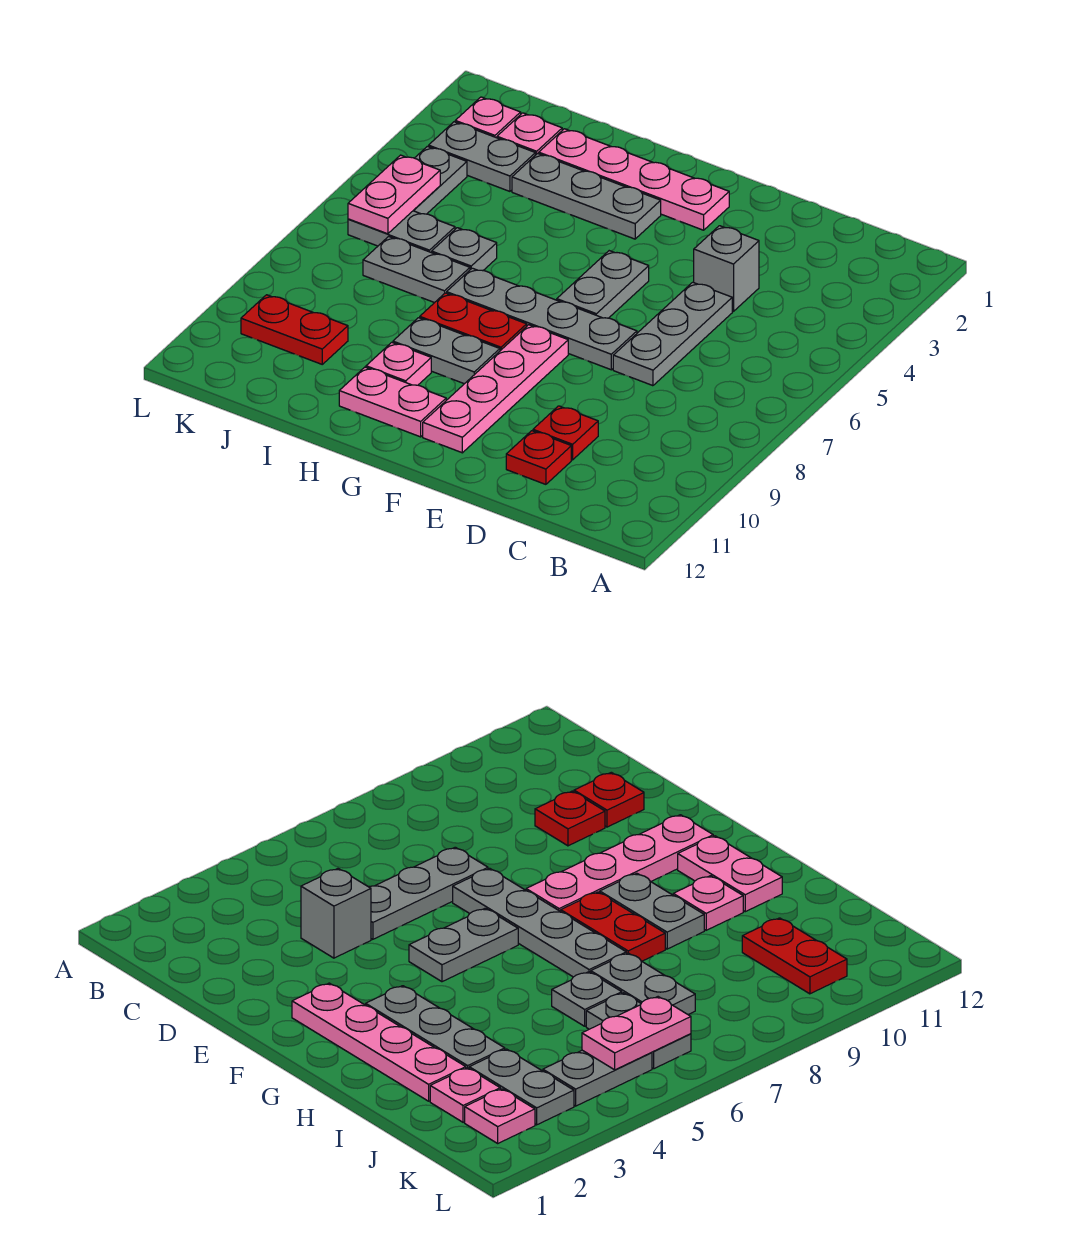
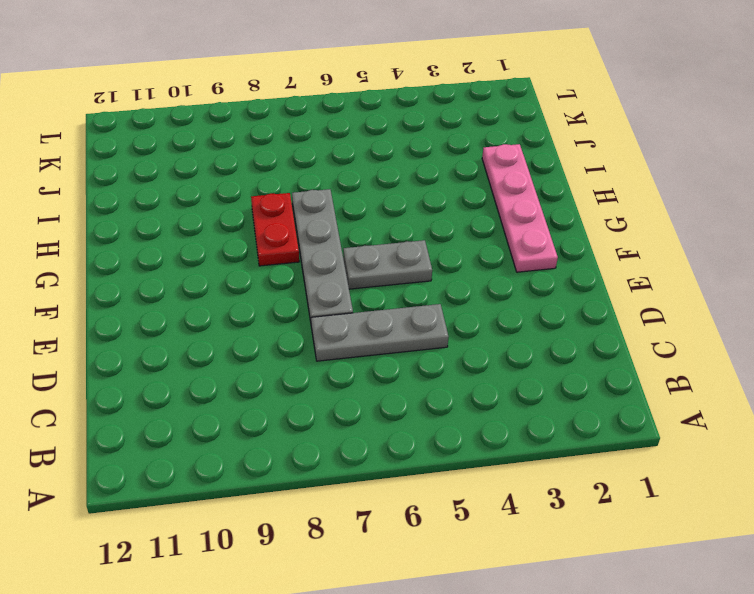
none -> grey brick D4 level 1
none -> red plate D10 level 1
none -> red plate D11 level 1

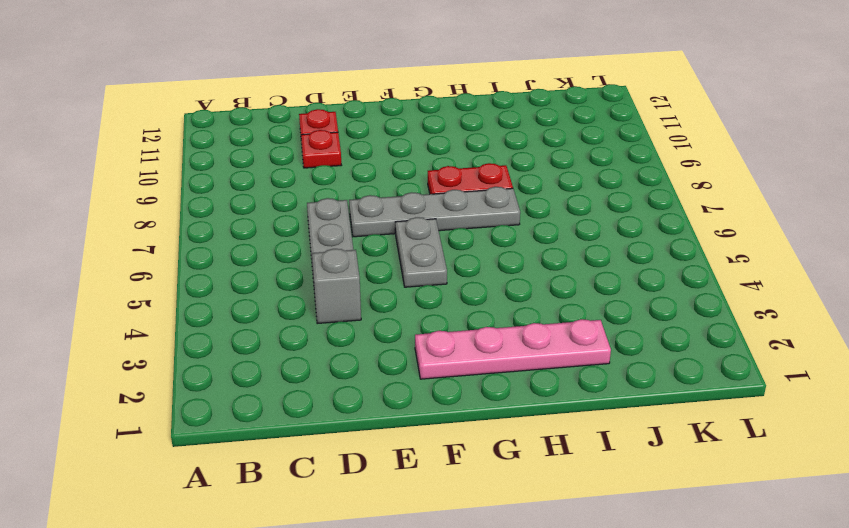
none -> pink plate F8:F11 level 1
none -> grey plate G3:I3 level 1
none -> grey plate G9:H9 level 1

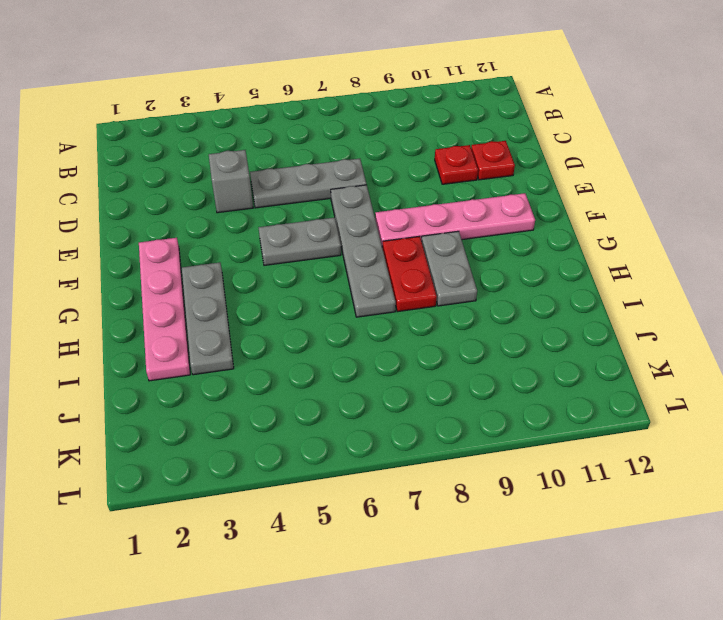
none -> pink plate G11:H11 level 1
none -> pink plate H10 level 1
none -> grey plate I6 level 1

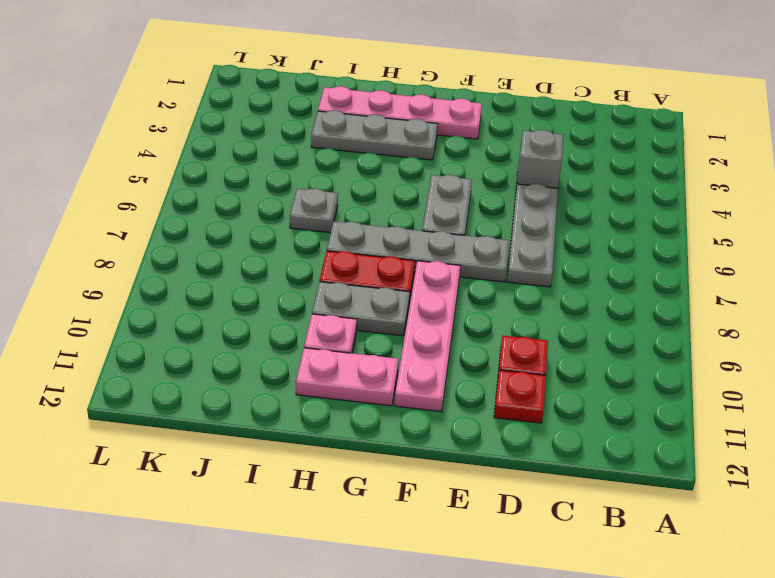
none -> grey plate I7:J7 level 1
none -> pink plate J2 level 1
none -> grey plate J3:K3 level 1

